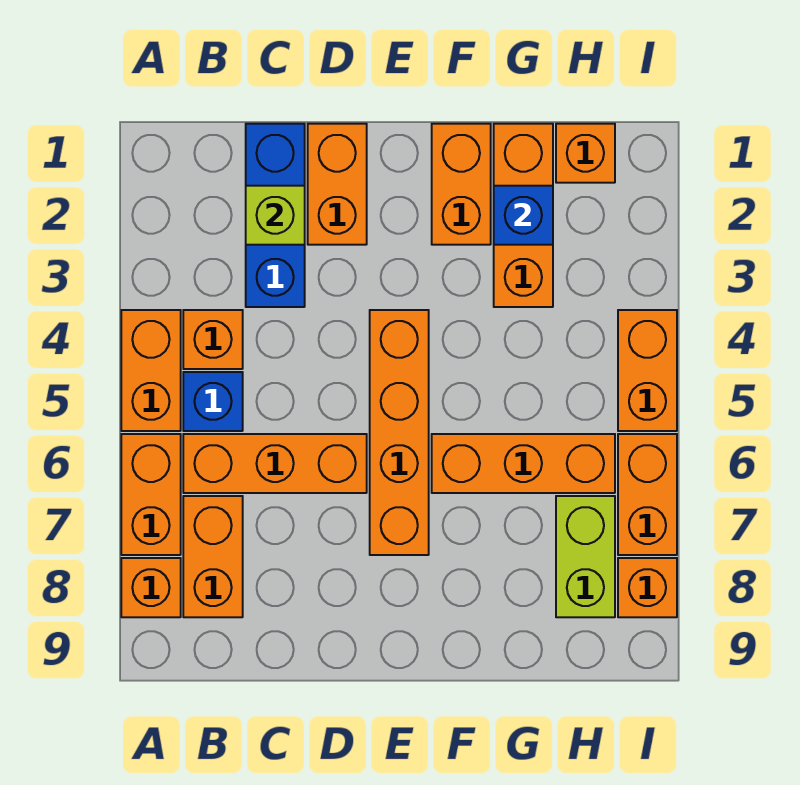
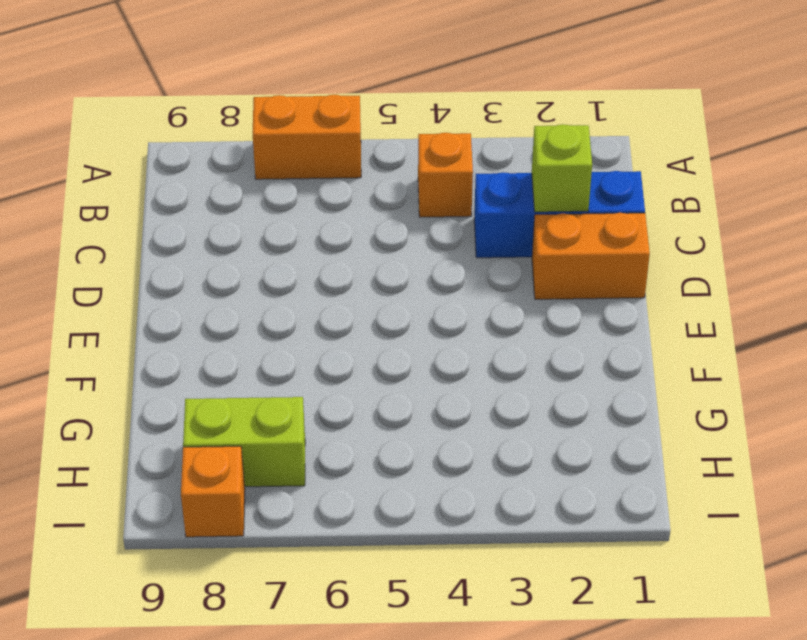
none -> orange brick A4:A5 level 1
none -> orange brick A8 level 1
none -> blue brick B5 level 1

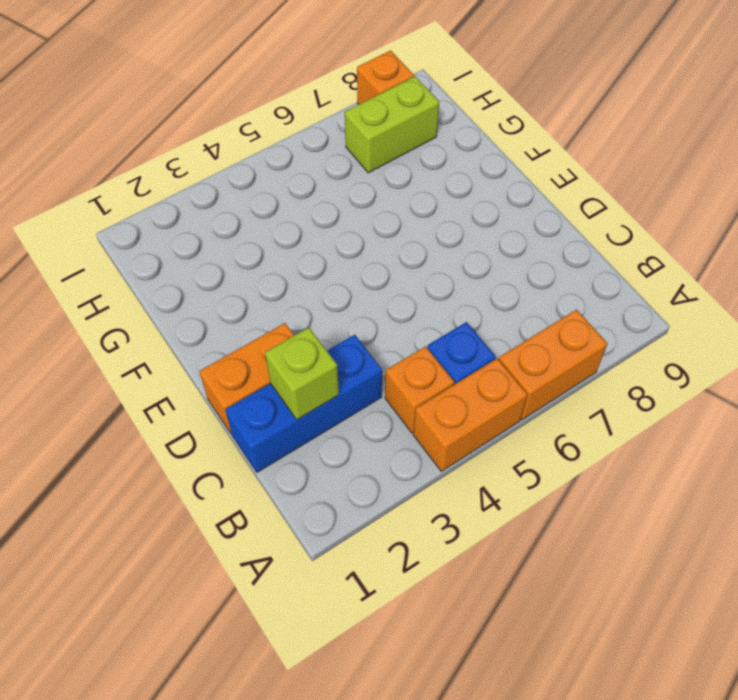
none -> orange brick A8 level 1
none -> orange brick B6:D6 level 1
none -> orange brick B7:B8 level 1

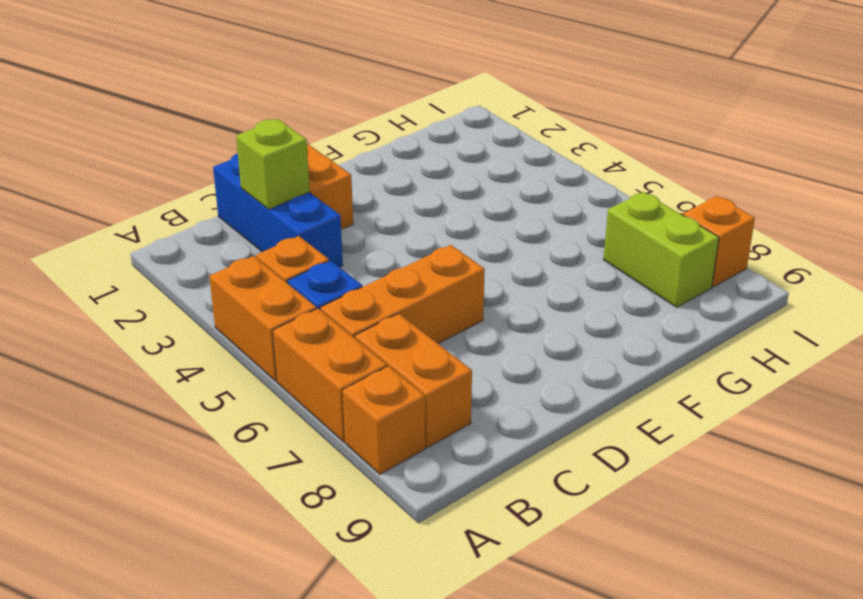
none -> orange brick E4:E7 level 1
none -> orange brick F1:F2 level 1
none -> orange brick F6:H6 level 1

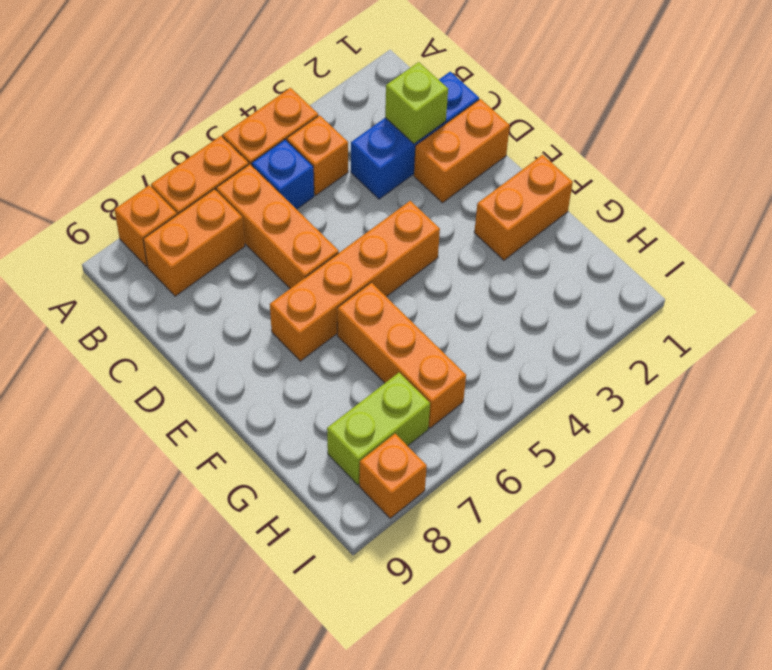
none -> orange brick G1:G3 level 1
none -> orange brick H1 level 1
none -> orange brick I4:I5 level 1

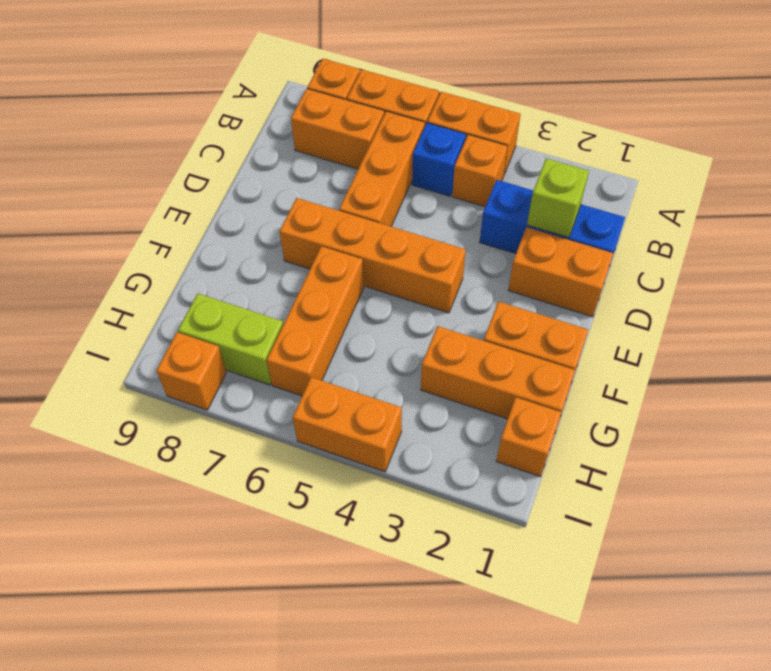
none -> orange brick I6:I7 level 1
none -> blue brick G2 level 2

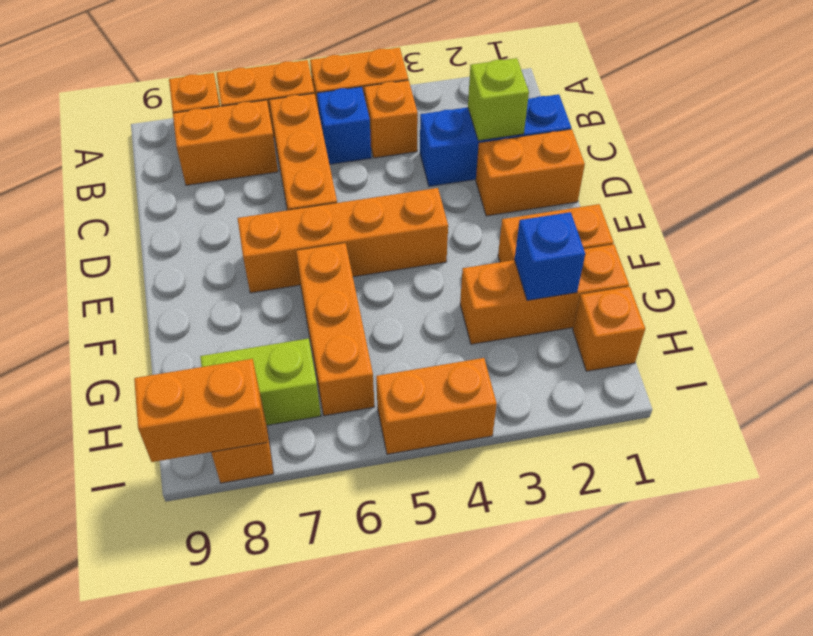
orange brick I8:I9 level 2 -> orange brick I6:I7 level 1

